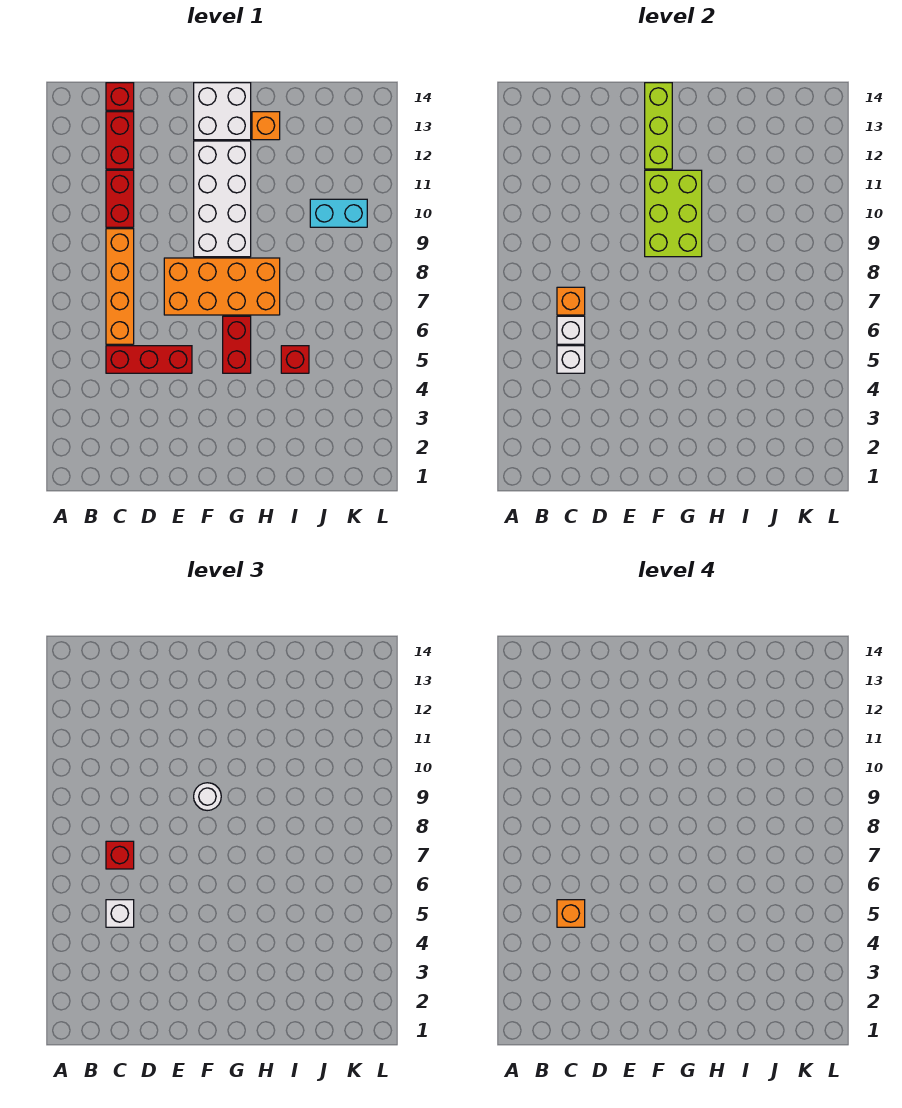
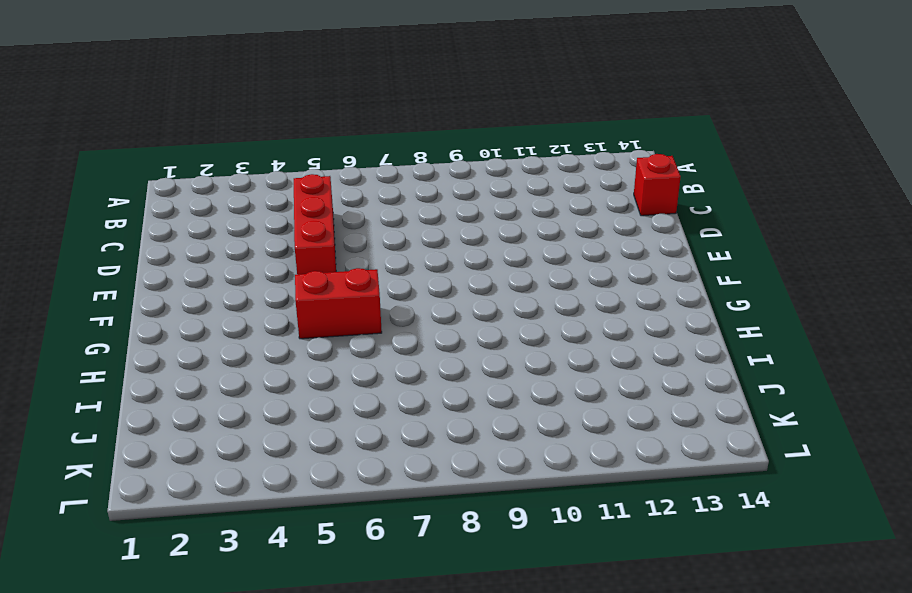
none -> orange brick C6:C9 level 1
none -> red brick C10:C11 level 1
none -> red brick C12:C13 level 1

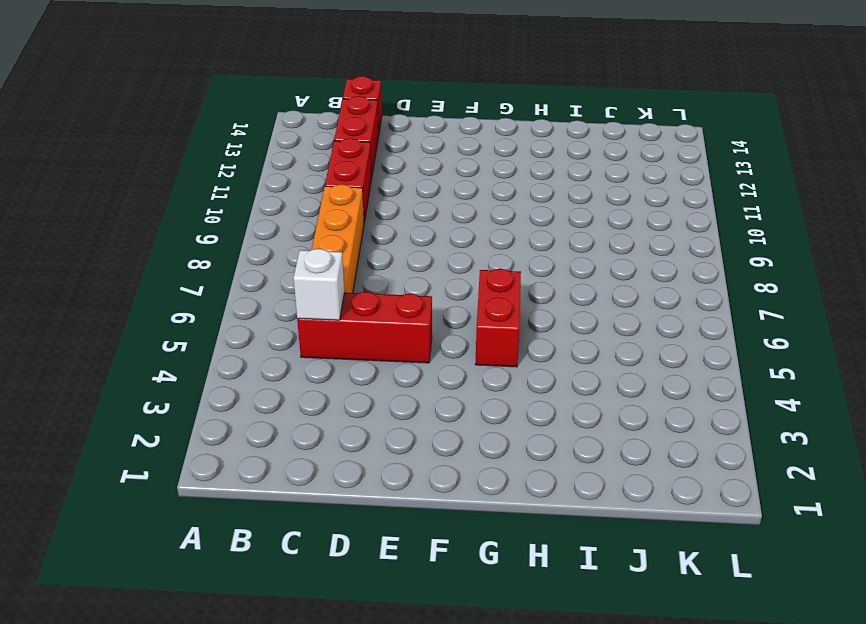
none -> orange brick E7:H8 level 1
none -> white brick F9:G12 level 1
none -> white brick F13:G14 level 1

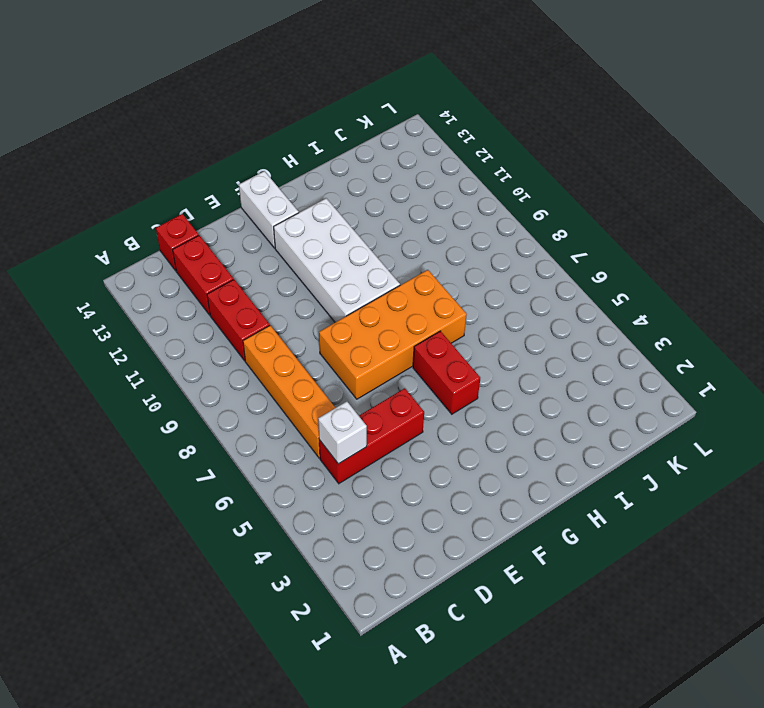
white brick F13:F14 level 1 -> white brick F13:G14 level 1
none -> orange brick H13 level 1
none -> red brick I5 level 1
none -> cyan brick J10:K10 level 1

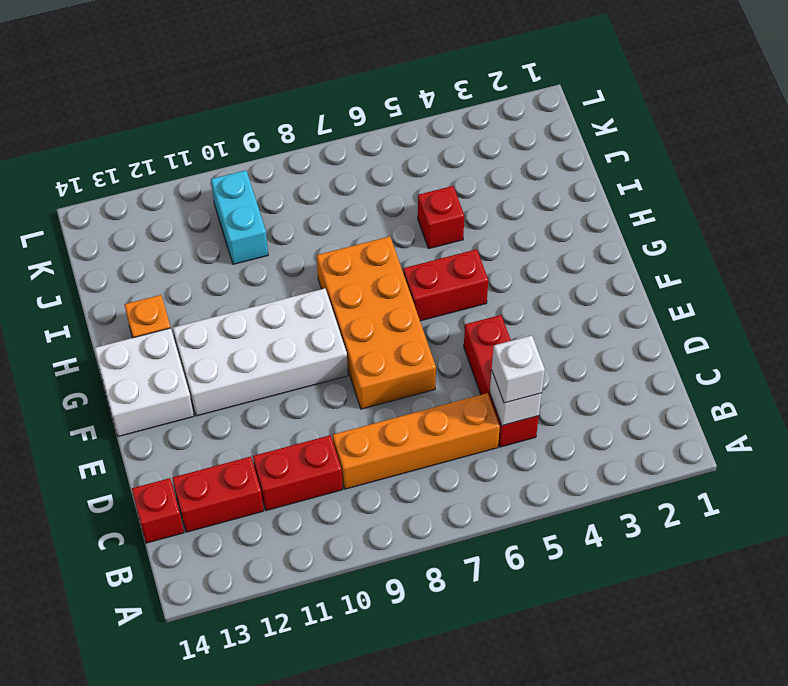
none -> white brick C6 level 2
none -> orange brick C7 level 2
none -> lime brick F9:G11 level 2

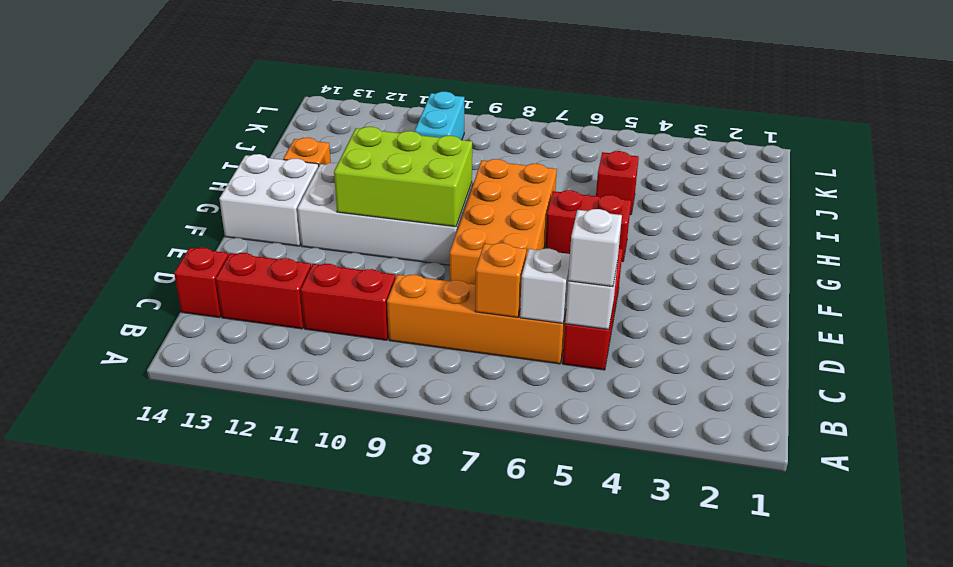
none -> lime brick F12:F14 level 2
none -> red brick C7 level 3
none -> white round brick F9 level 3

